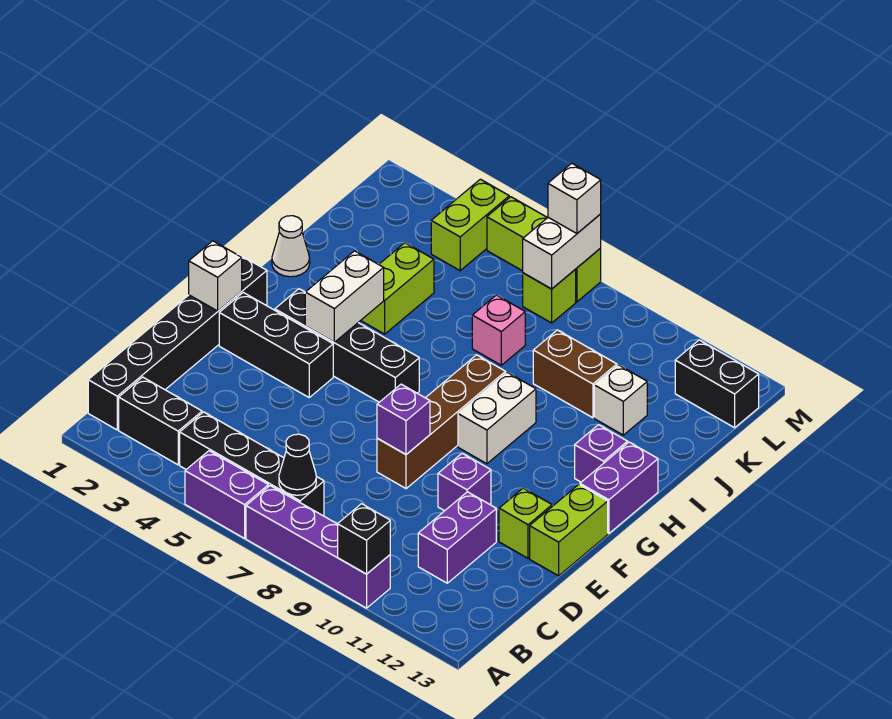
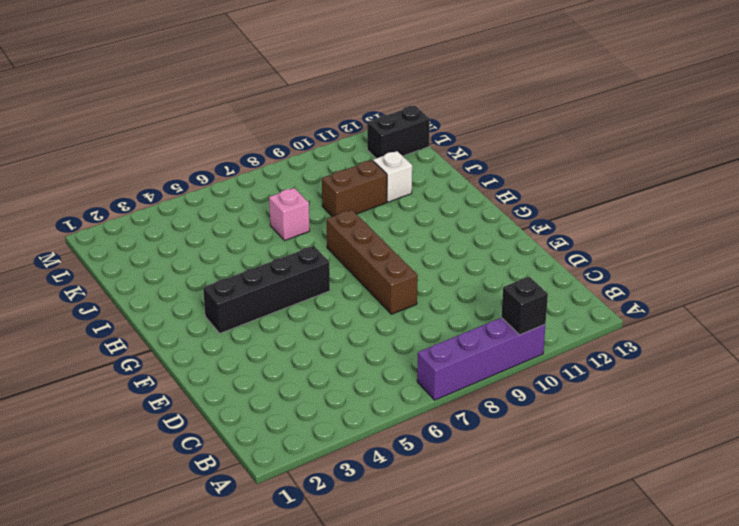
none -> purple brick A5:A6 level 1
none -> black brick B1:G1 level 1
none -> black brick B2:B3 level 1
none -> black brick B4:B7 level 1

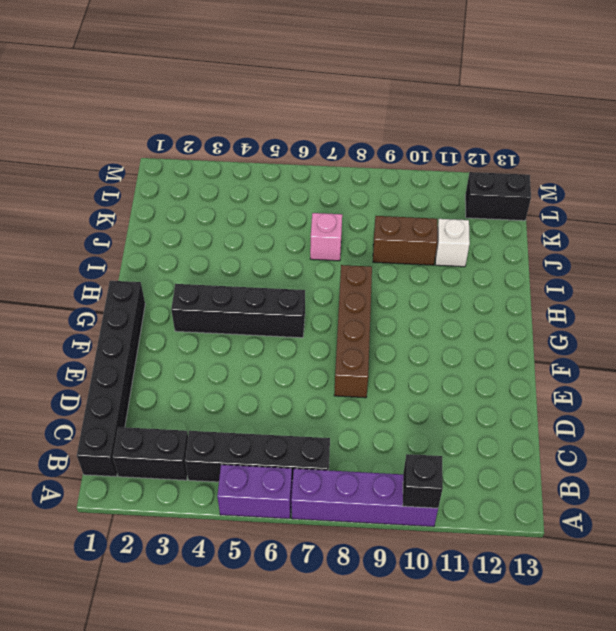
none -> purple brick C11:D11 level 1
none -> purple brick E10 level 1
none -> lime brick E12 level 1
none -> lime brick E13:F13 level 1

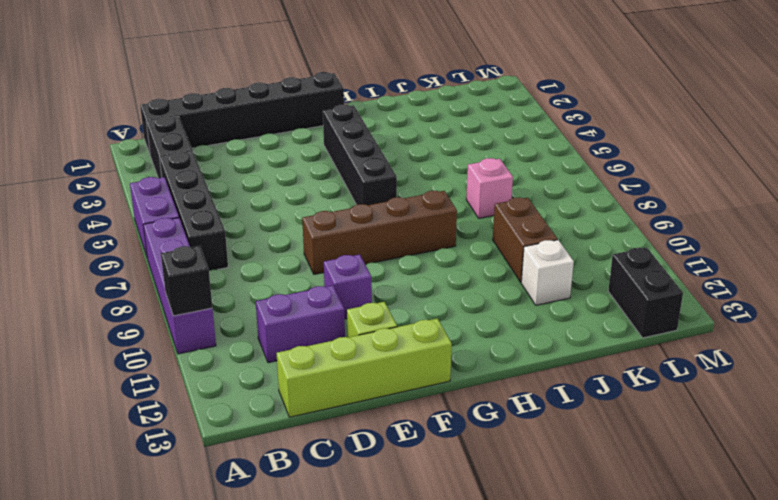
lime brick C13:F13 level 1 -> lime brick E13:F13 level 1
none -> black brick F2:F4 level 1
none -> white brick G9:H9 level 1
none -> purple brick G13:H13 level 1
none -> purple brick H12 level 1

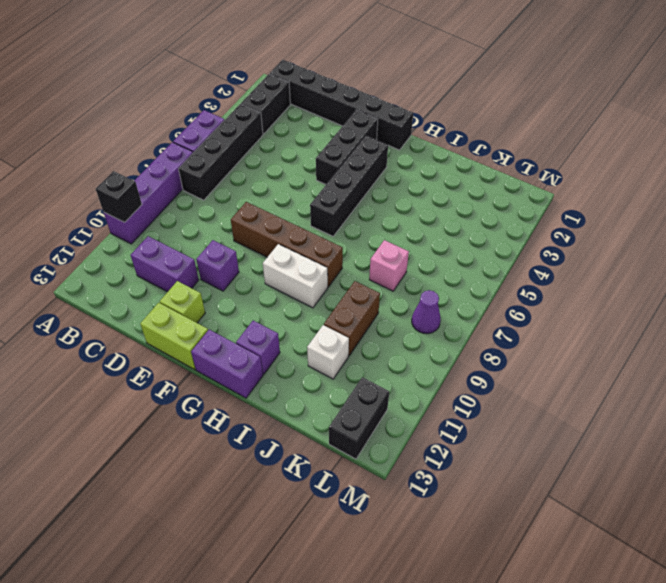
purple cone L8 level 1 -> none
none -> white cone I1 level 1
none -> lime brick I4:J4 level 1
none -> lime brick L4:M4 level 1
none -> lime brick L7 level 1

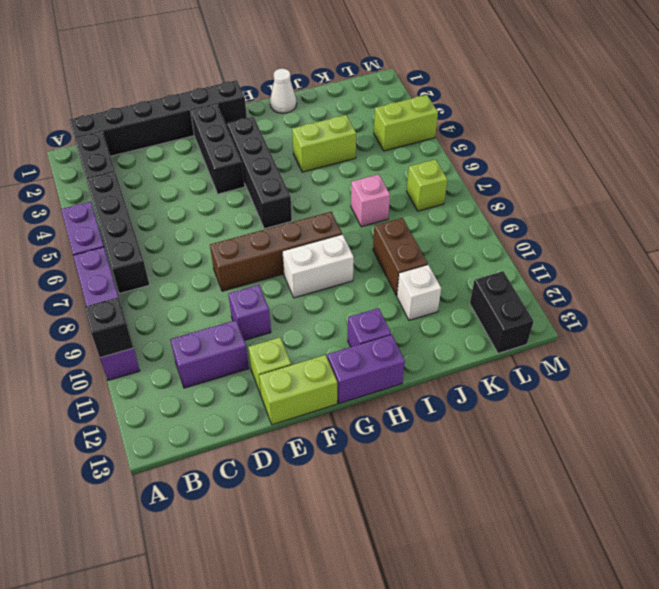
none -> lime brick M5:M7 level 1
none -> black cone B7 level 2
none -> purple brick E8 level 2
none -> white brick F1 level 2

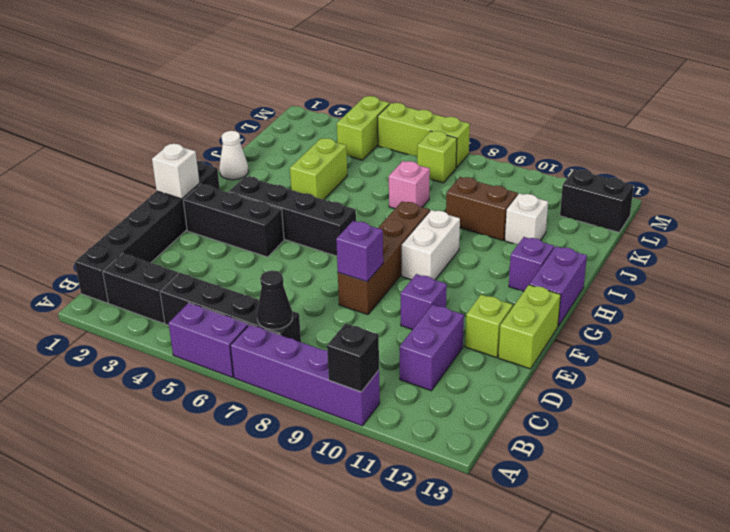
none -> white brick G4:H4 level 2
none -> white brick L7:M7 level 2
none -> white brick M7 level 3

